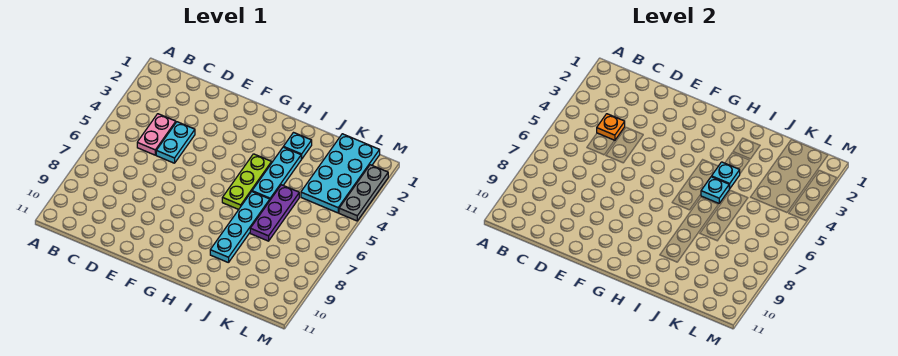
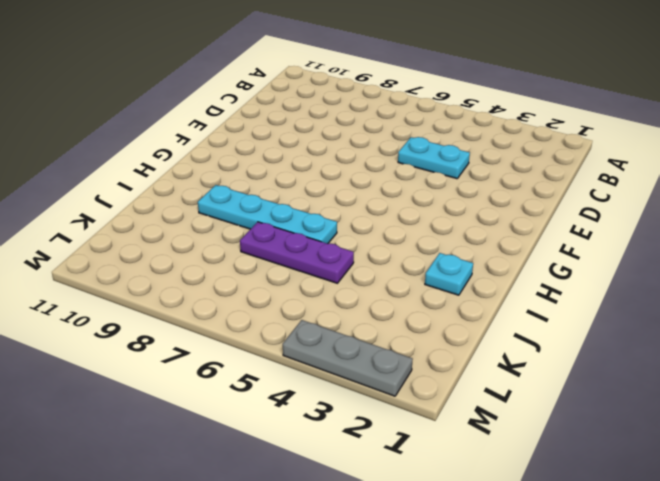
none -> pink plate C4:C5 level 1
none -> lime plate H4:H6 level 1
none -> cyan plate I3:I5 level 1

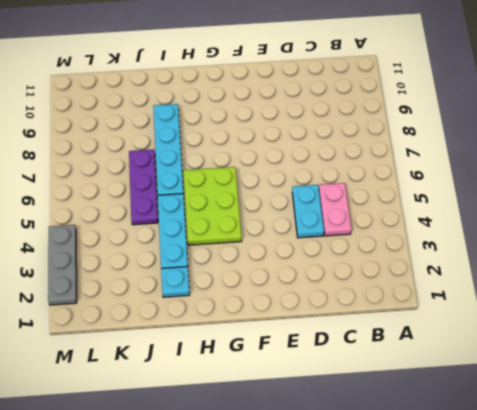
lime plate G4:H6 level 1 -> lime plate H4:H6 level 1
none -> cyan plate K1:L4 level 1
none -> orange plate C4 level 2
none -> cyan plate I4 level 2

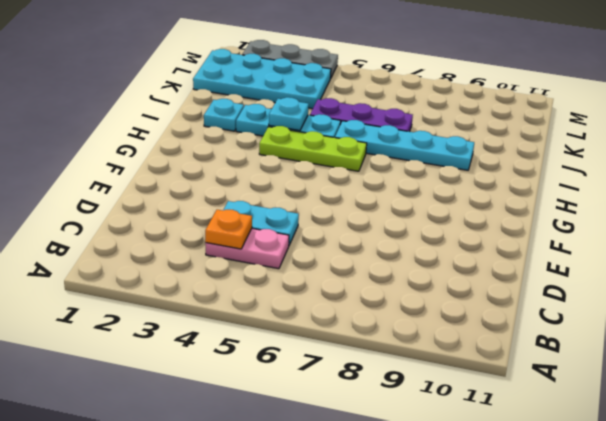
none -> cyan plate I5 level 2

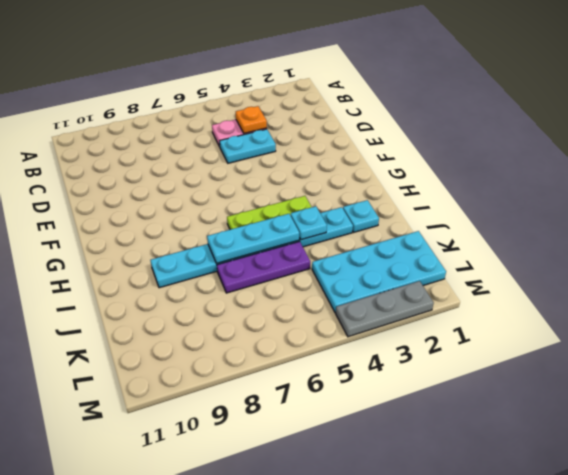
cyan plate I5:I7 level 2 -> cyan plate I5 level 2

